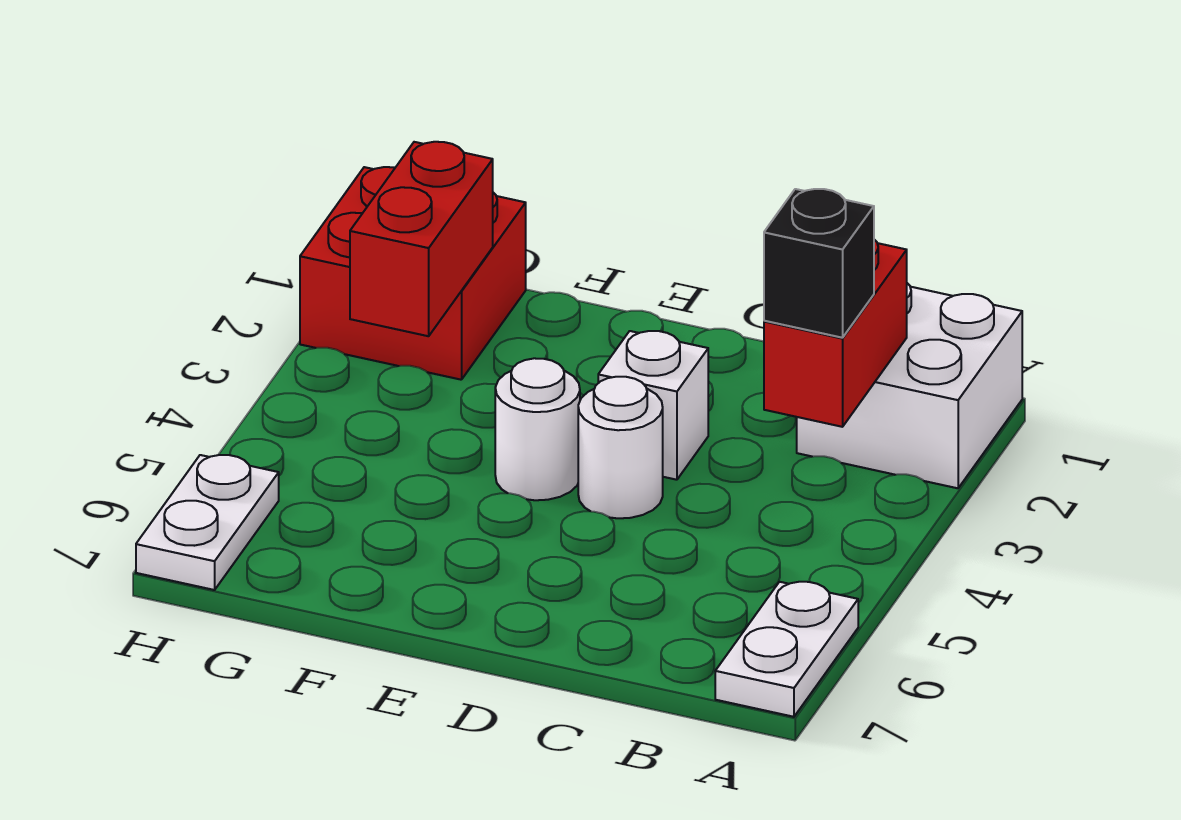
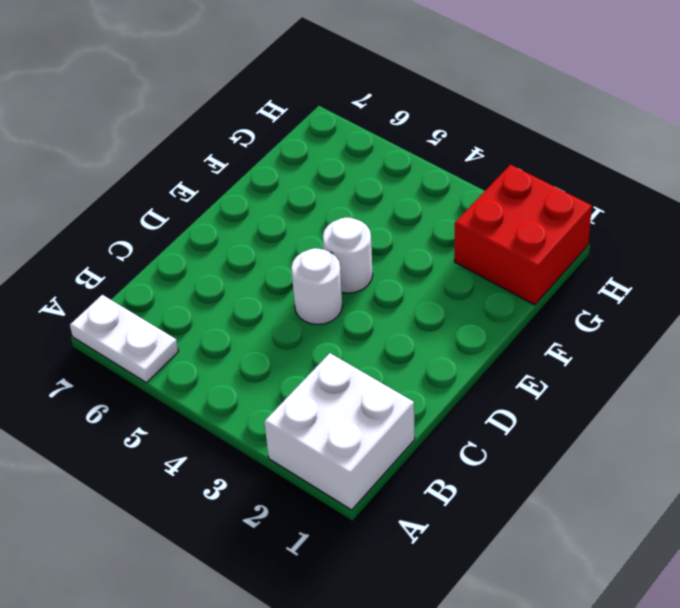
none -> white brick D3 level 1
none -> white plate H6:H7 level 1

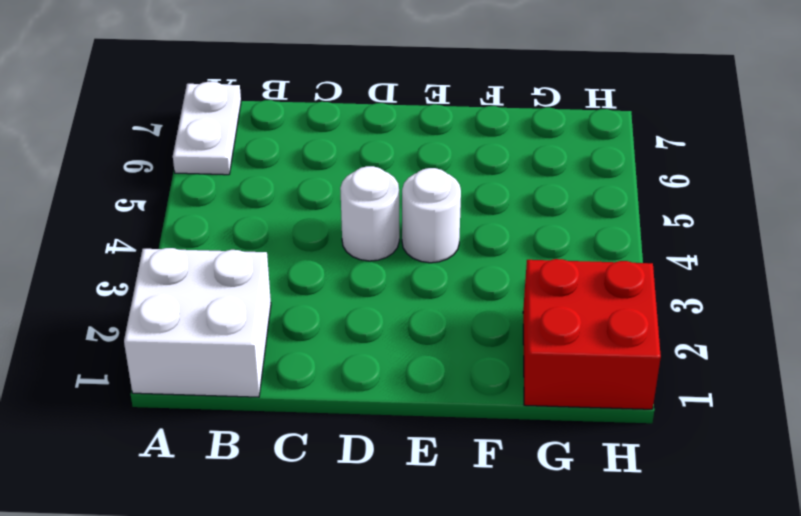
none -> white brick D3 level 1
none -> white plate H6:H7 level 1

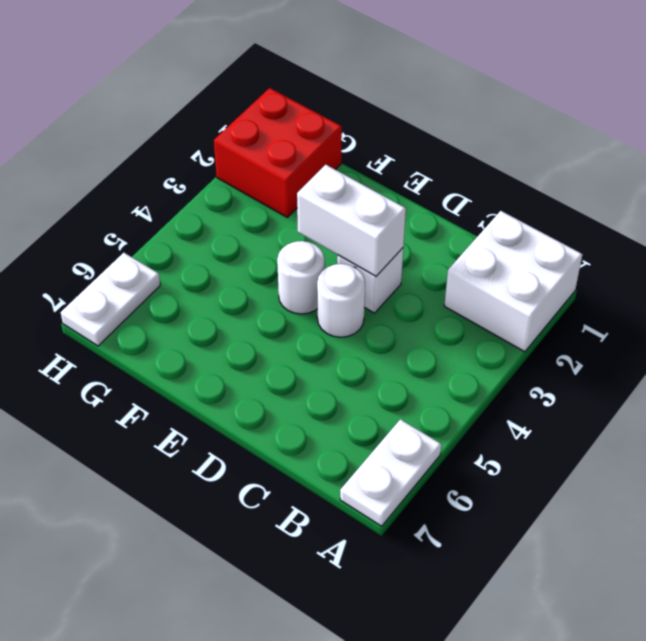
white brick D3:E3 level 2 -> none
none -> red brick B2:B3 level 2
none -> red brick G2:G3 level 2

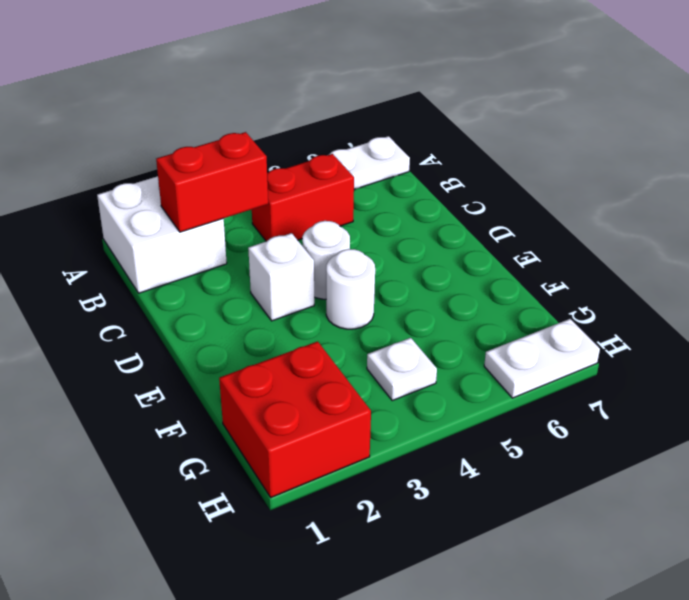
red brick B4:B5 level 1 -> red brick G2:G3 level 2
white plate G4 level 1 -> none
none -> black brick B3 level 3

